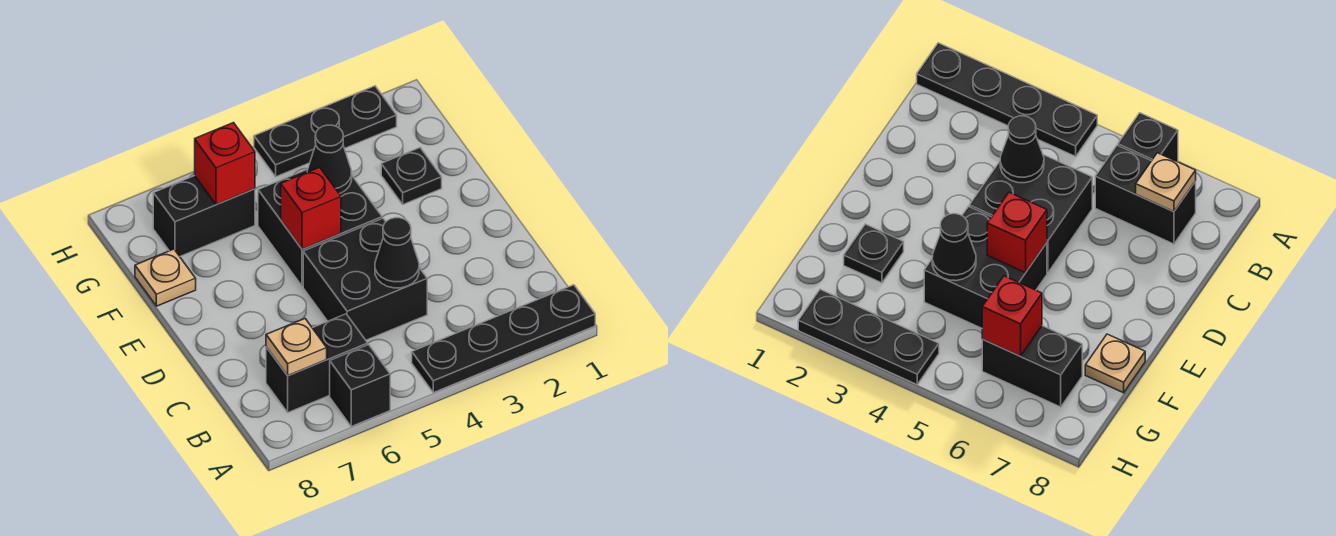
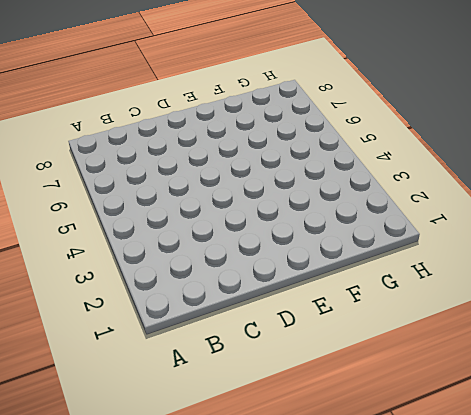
none -> black plate A1:A4 level 1
none -> black brick A6 level 1
none -> black brick B6:B7 level 1

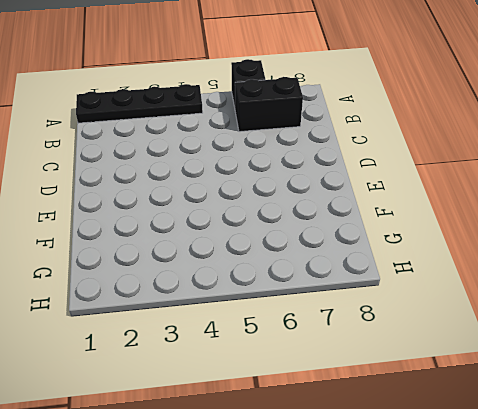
none -> black brick C4:D5 level 1
none -> black brick E4:F5 level 1
none -> black plate F2 level 1

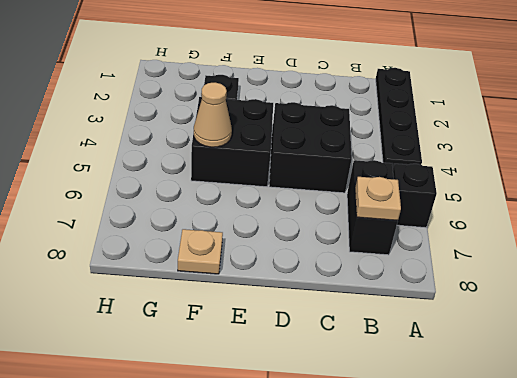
tan cone F5 level 2 -> none
none -> black brick G6:G7 level 1
none -> black plate H2:H4 level 1
none -> black cone C4 level 2

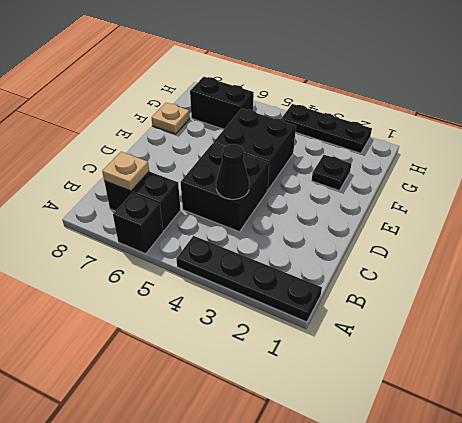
none -> red brick E5 level 2
none -> black cone F4 level 2
none -> red brick G6 level 2

